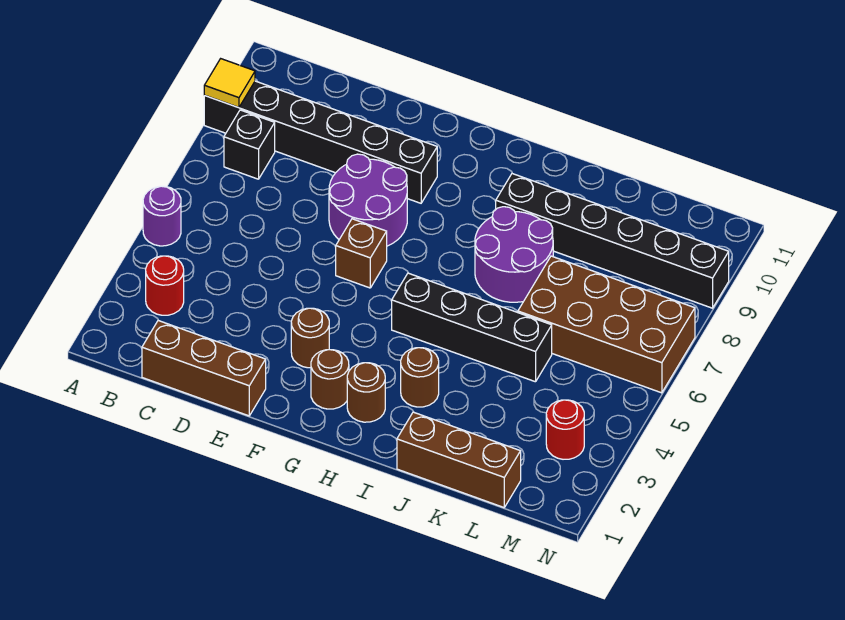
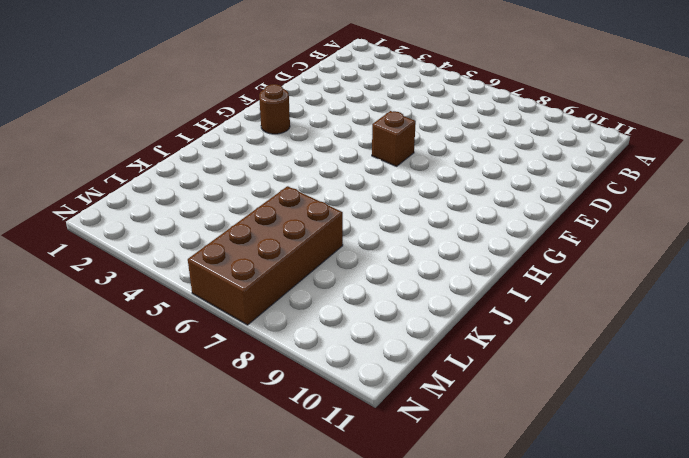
none -> purple round brick A5 level 1
none -> black brick A9:F9 level 1
none -> red round brick B3 level 1

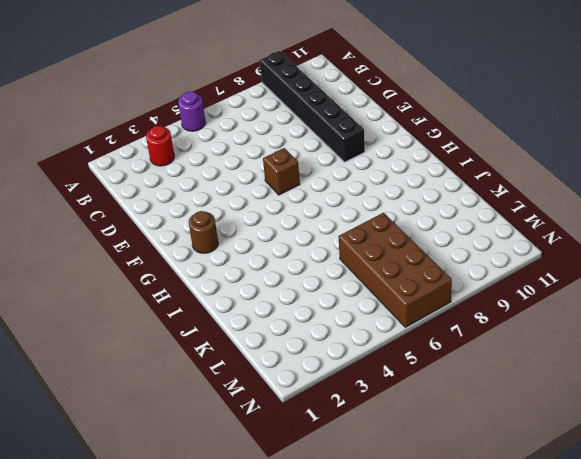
none -> black brick B8 level 1
none -> brown brick C1:E1 level 1
none -> purple round brick E7:F8 level 1

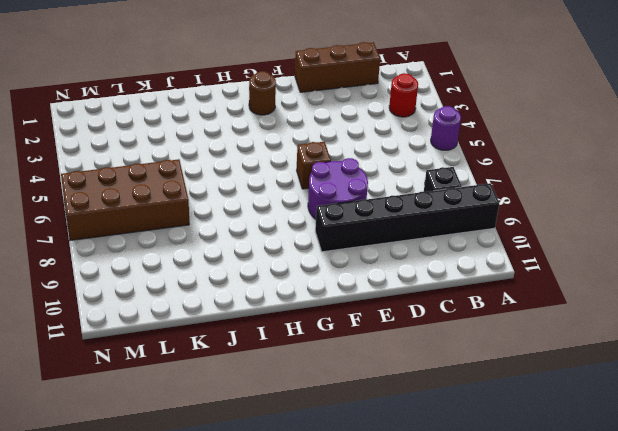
none -> brown round brick F3 level 1
none -> brown round brick H2 level 1
none -> black brick H5:K5 level 1

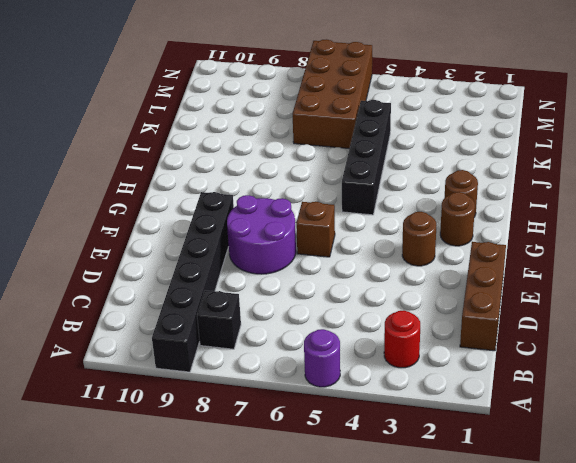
none -> brown round brick I3 level 1
none -> purple round brick I7:J8 level 1
none -> black brick I9:N9 level 1

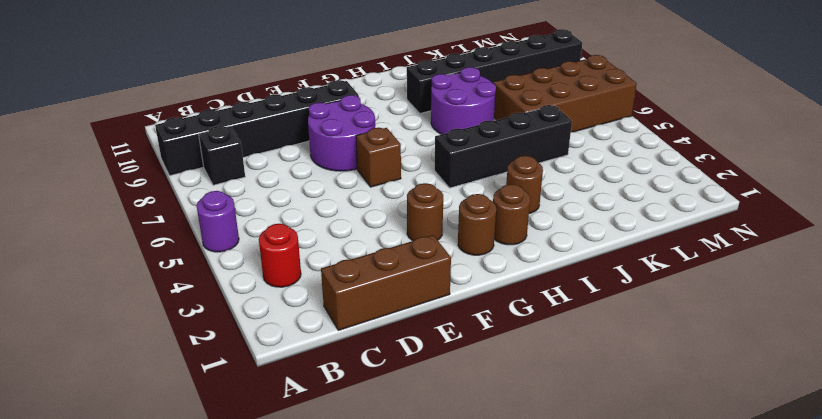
none -> brown brick J1:L1 level 1
none -> red round brick M3 level 1
none -> yellow tile A9 level 2

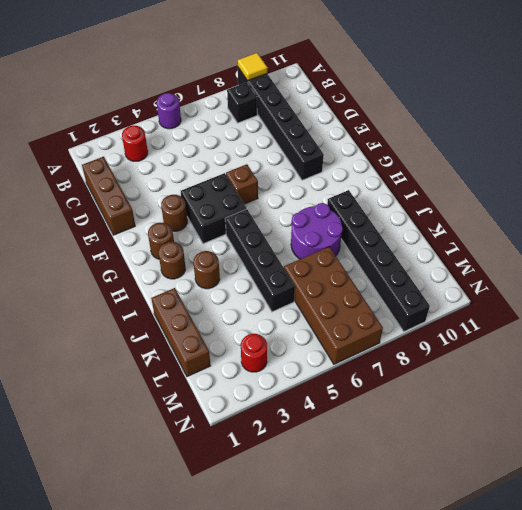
black brick F4:G5 level 1 -> none
none -> purple round brick E7:F8 level 1

